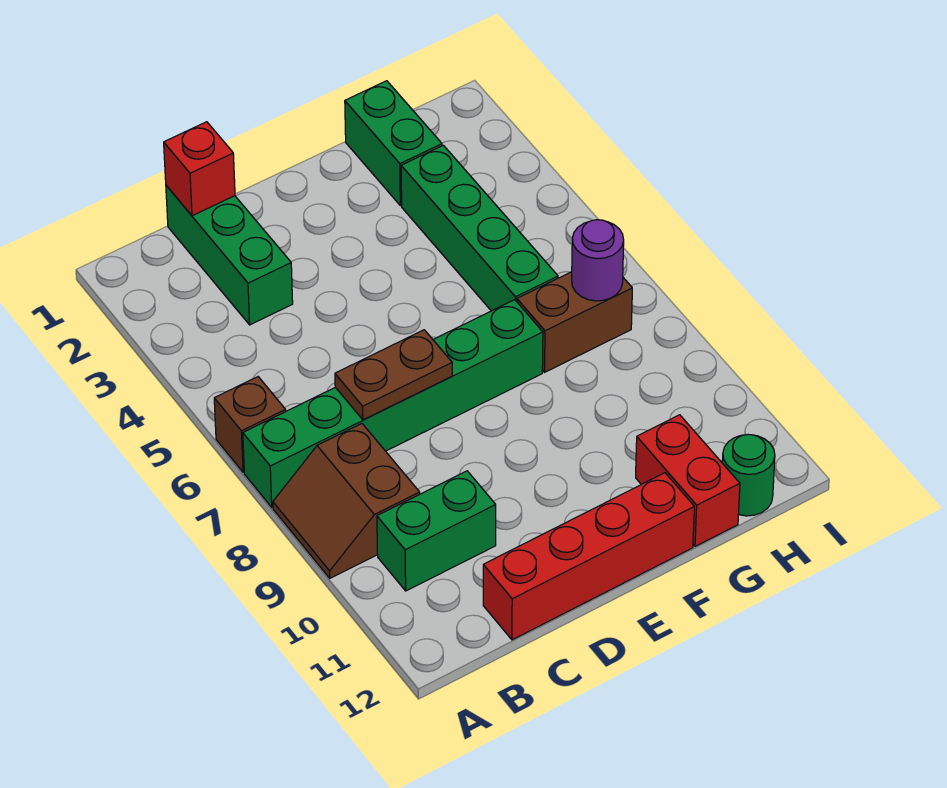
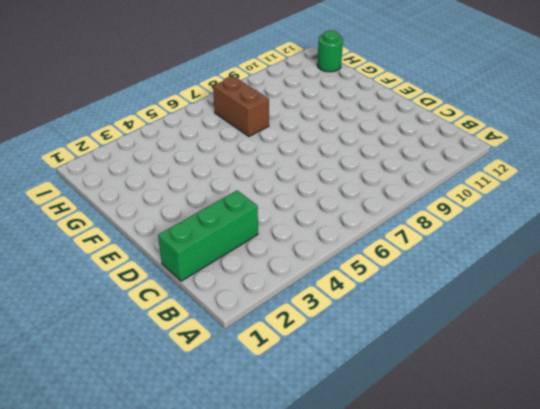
none -> brown brick A6 level 1
none -> green brick A7:F7 level 1
none -> brown slope A8:B9 level 1 top B

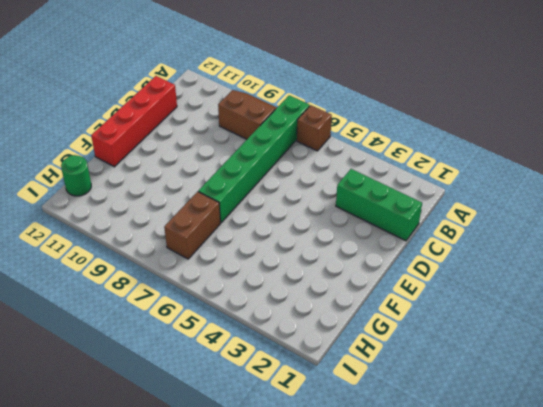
none -> green brick B10:C10 level 1
none -> green brick G1:G2 level 1
none -> green brick G3:G6 level 1

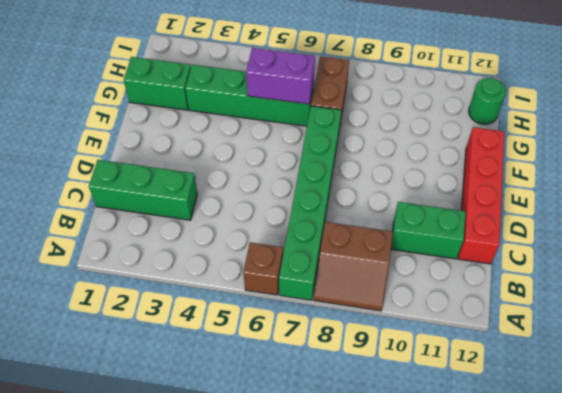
green brick C10:C11 level 1 -> green brick B10:C10 level 1
purple brick G5:G6 level 2 -> none
none -> red brick G11:G12 level 1
none -> red brick C1 level 2
none -> brown plate C7:D7 level 2

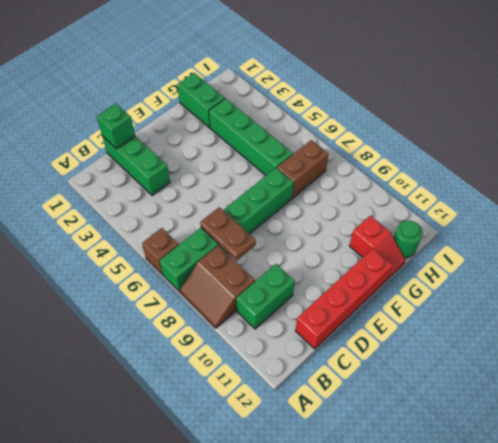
green brick C1 level 2 -> red brick C1 level 2
brown plate C7:C8 level 2 -> brown plate C7:D7 level 2
red slope G11:G12 level 1 top 11 -> red brick G11:G12 level 1
none -> purple round brick H7 level 2

